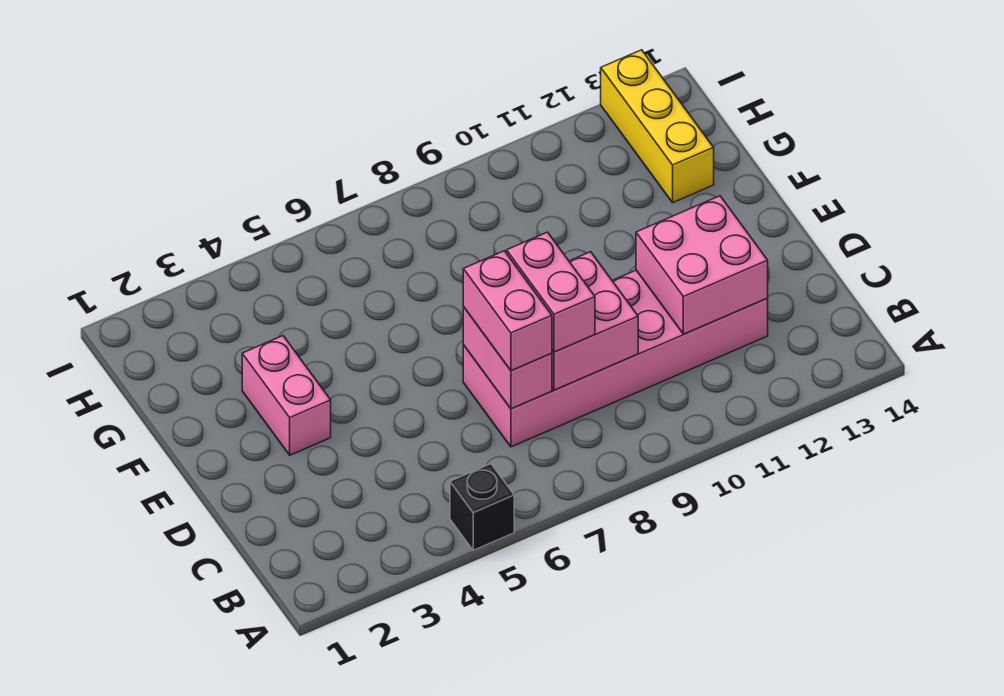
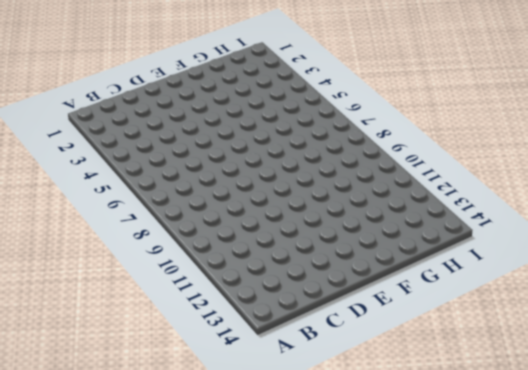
none -> black brick A5 level 1
none -> pink brick C7:D12 level 1

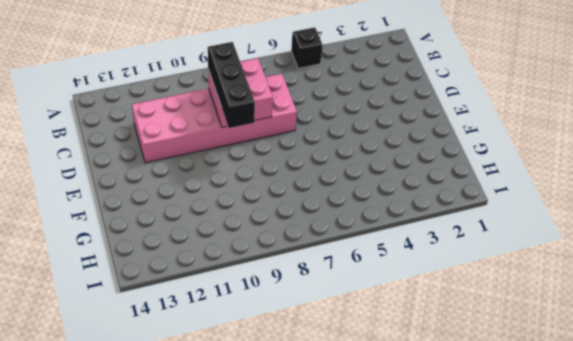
black brick C9:E9 level 3 -> none
none -> pink brick E3:F3 level 1
none -> yellow brick G13:I13 level 1

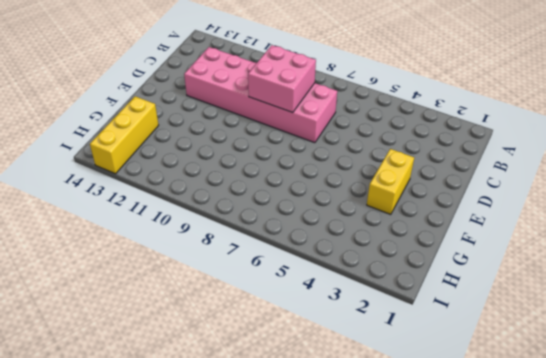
yellow brick E3:F3 level 1 -> pink brick E3:F3 level 1
none -> black brick A5 level 1
none -> pink brick C7:D7 level 2

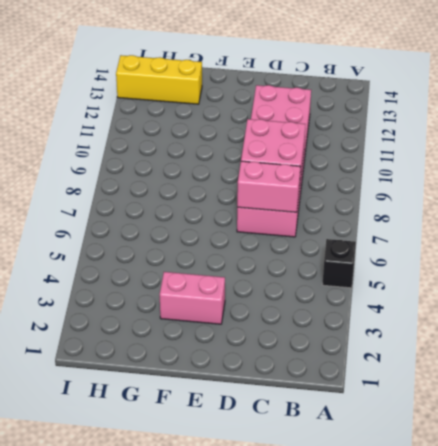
none -> pink brick C11:D12 level 2
none -> pink brick C7:D7 level 3

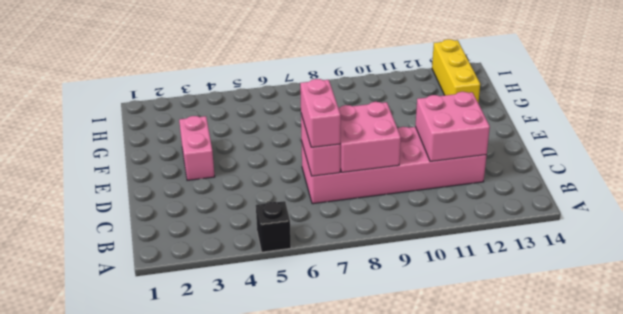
none -> pink brick C8:D8 level 3

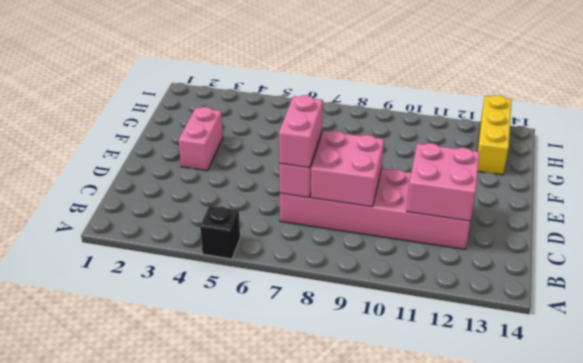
none -> pink brick C8:D8 level 3

